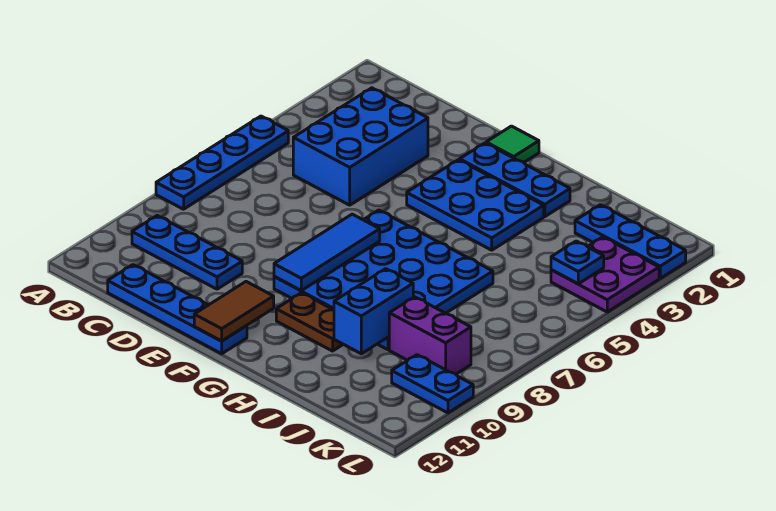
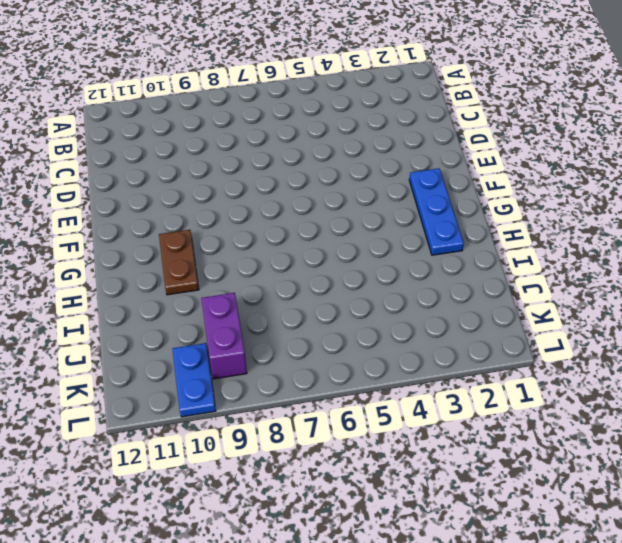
none -> blue plate A5:A8 level 1
none -> blue plate B10:D10 level 1
none -> blue brick C3:D5 level 1

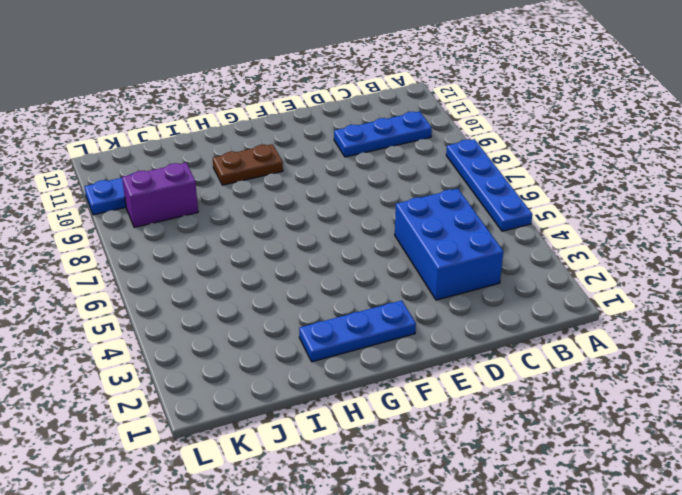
none -> blue plate C12:F12 level 1
none -> green tile F1 level 1
none -> blue plate F3:H4 level 1

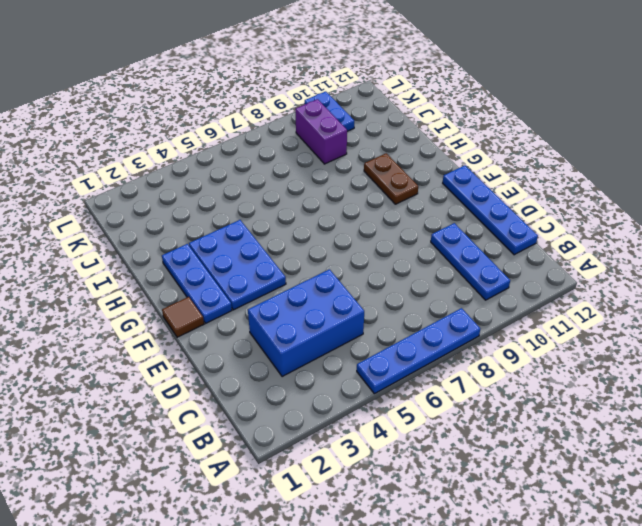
brown tile F1 level 1 -> green tile F1 level 1
none -> blue plate F6:I9 level 1
none -> blue plate J2:L2 level 1
none -> purple plate K3:L4 level 1

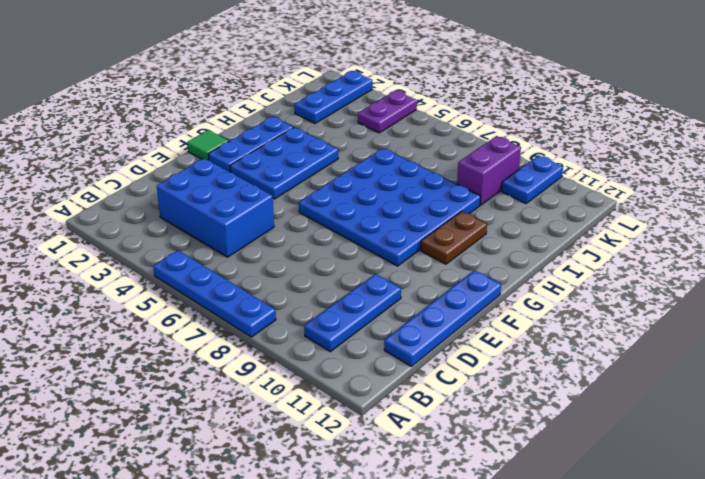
purple plate K4:L4 level 1 -> purple plate K3:L4 level 1
none -> blue tile F7:F9 level 2
none -> brown tile F11:F12 level 2
none -> blue brick I9:I10 level 2

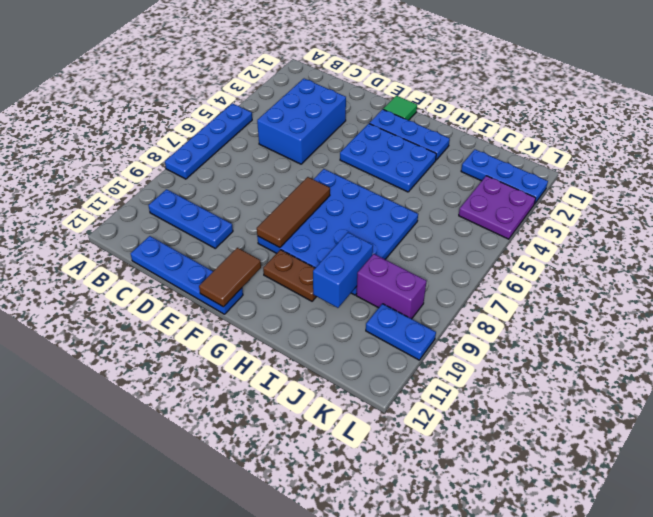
brown tile F7:F9 level 2 -> blue tile F7:F9 level 2
none -> blue plate K4 level 2

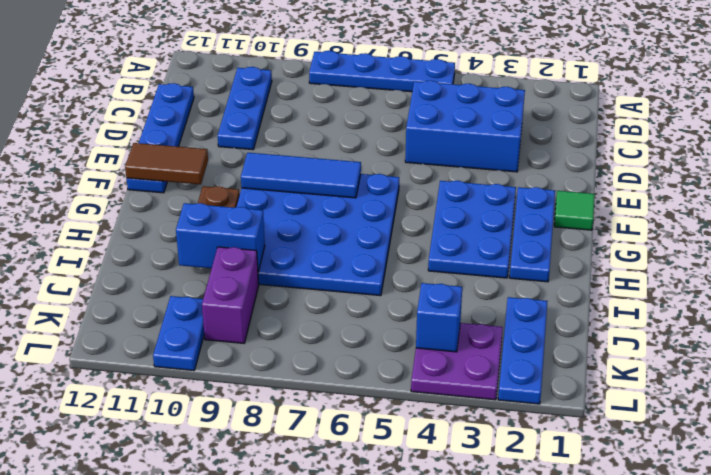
blue brick K4 level 2 -> blue plate K4 level 2

